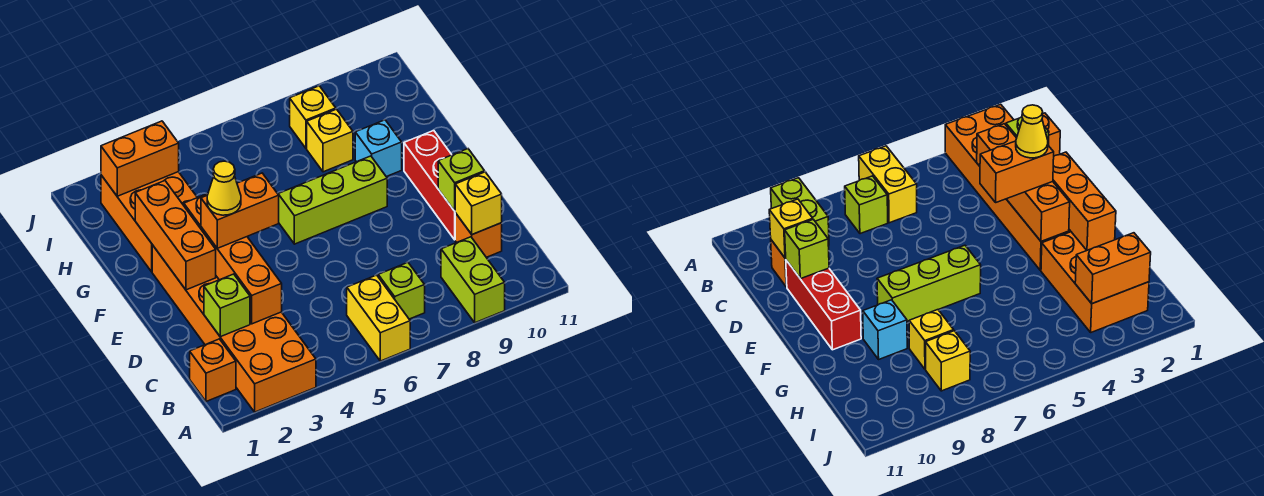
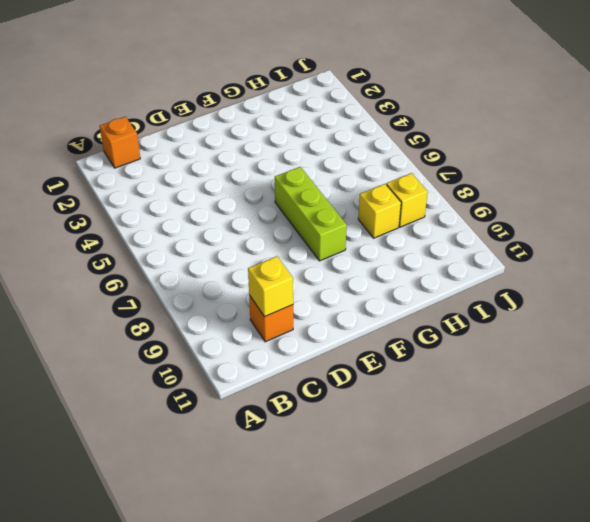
none -> orange brick A2:F3 level 1
none -> yellow brick A6:B6 level 1
none -> lime brick A9:B9 level 1

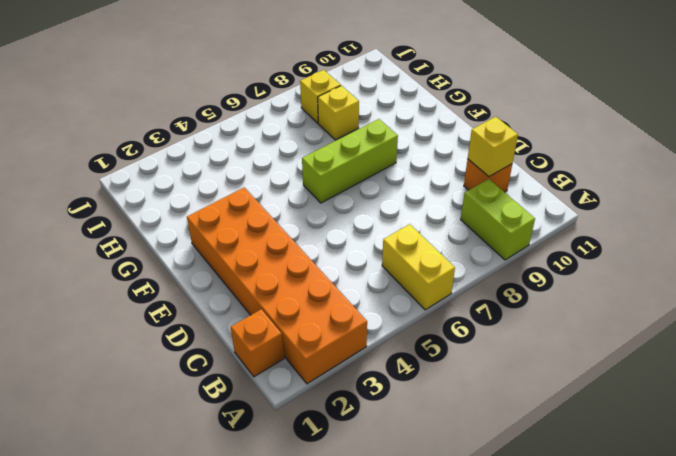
none -> lime brick B7 level 1
none -> red brick D10:F10 level 1
none -> orange brick G2:I3 level 1

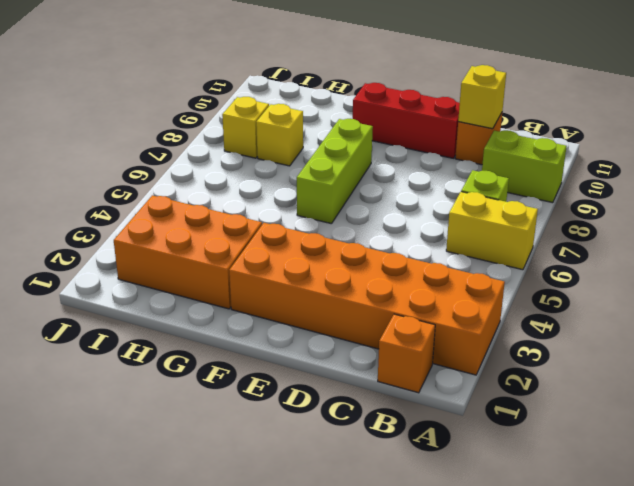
none -> cyan brick G9 level 1
none -> lime brick C2 level 2
none -> orange brick C3:F3 level 2

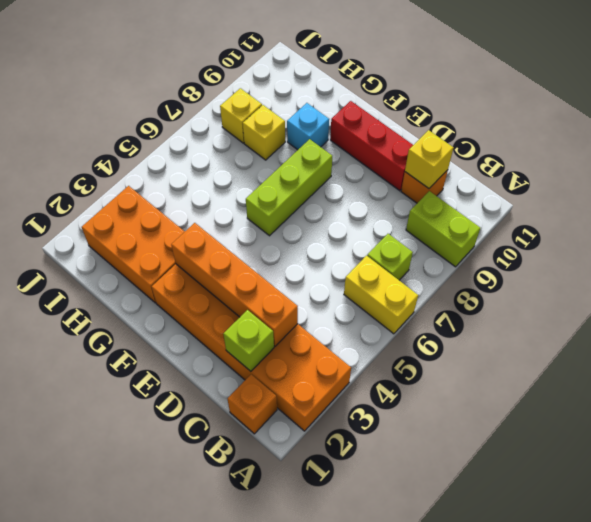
none -> lime brick D10 level 2
none -> orange brick E2:G2 level 2
none -> orange brick I2:I3 level 2

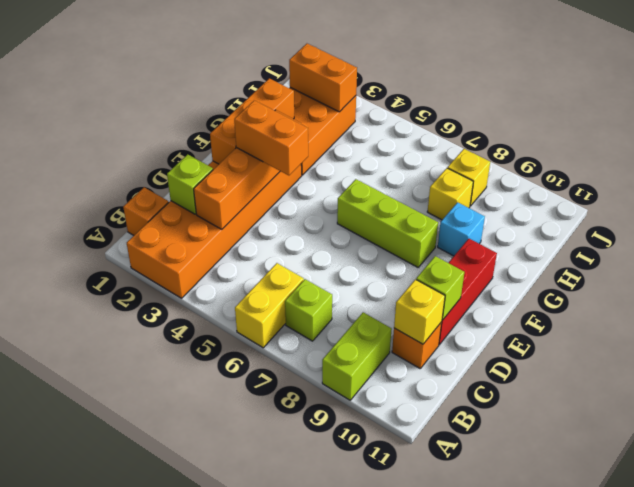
none -> yellow cone E3 level 4

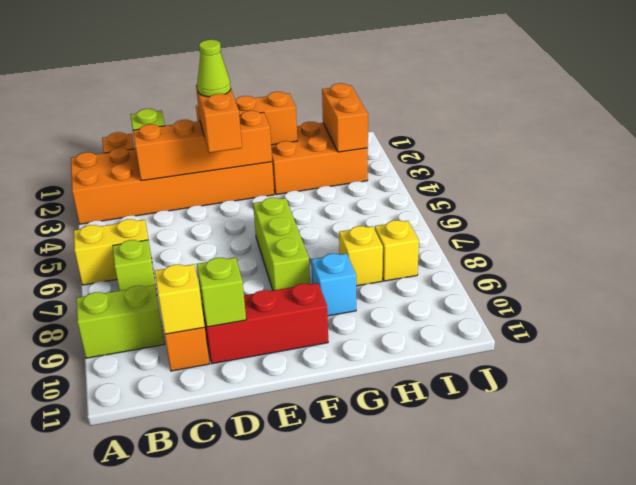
lime cone E3 level 4 -> yellow cone E3 level 4

